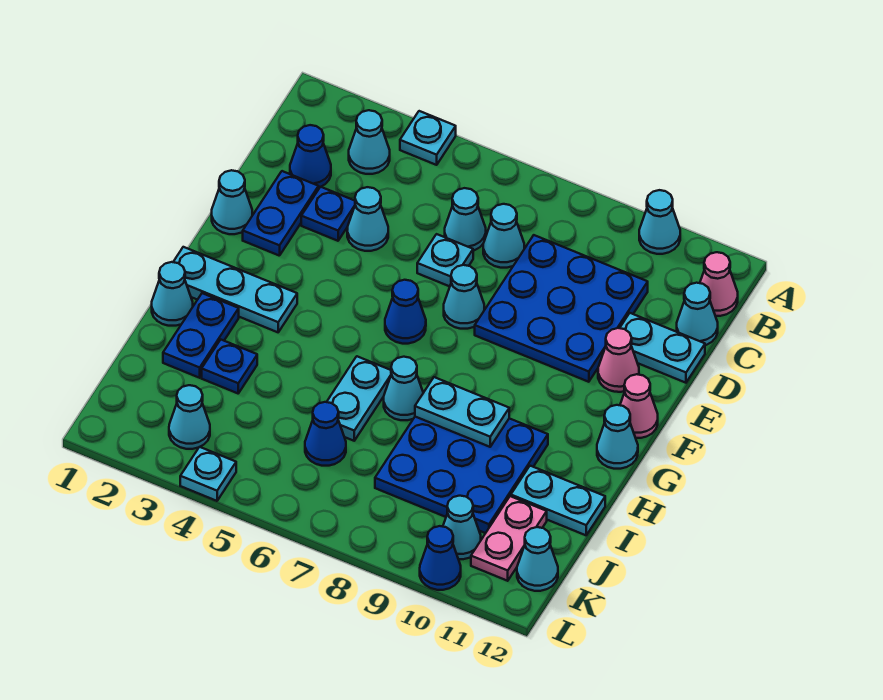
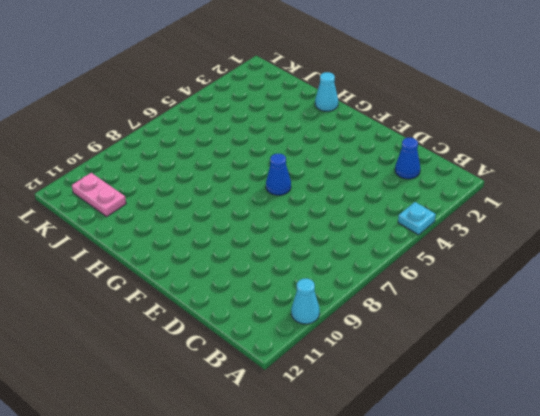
none -> cyan cone B3 level 1
none -> pink cone B12 level 1
none -> cyan cone C6 level 1
none -> cyan cone C7 level 1

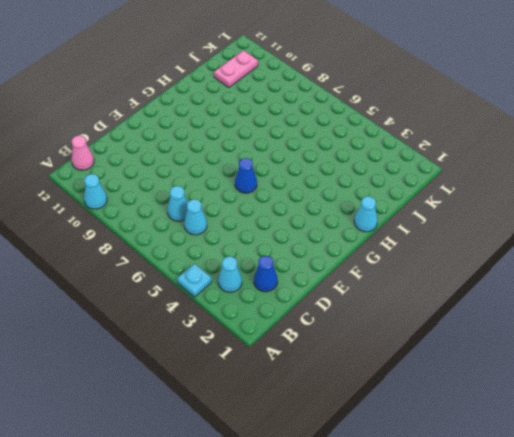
none -> blue plate C8:E10 level 1
none -> cyan cone C12 level 1
none -> blue plate D2:E2 level 1
none -> blue plate D3 level 1

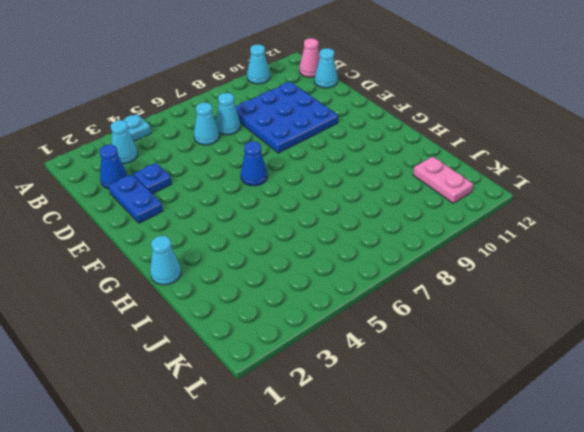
none -> cyan cone D4 level 1
none -> cyan plate D6 level 1
none -> cyan plate D11:D12 level 1
none -> cyan cone E1 level 1

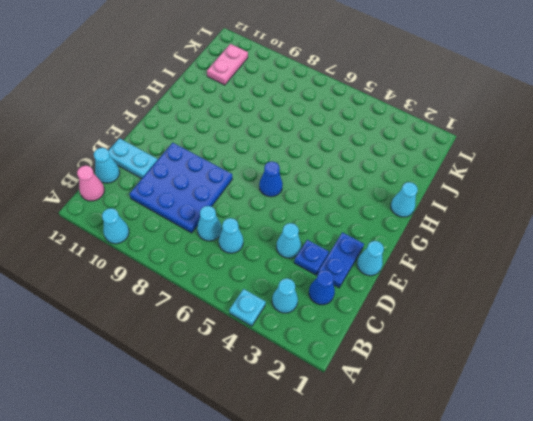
none -> cyan plate D6 level 1
none -> cyan cone E7 level 1
none -> pink cone E11 level 1
none -> pink cone F12 level 1

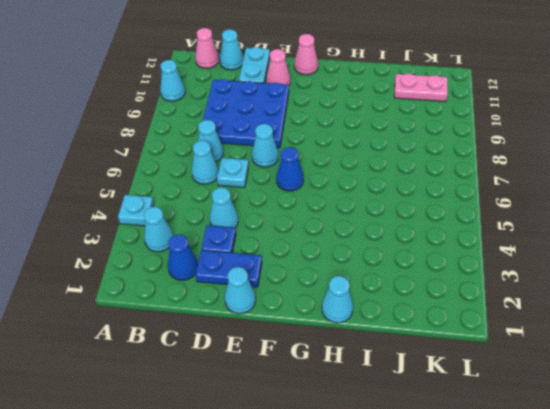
none -> cyan plate G1:G3 level 1
none -> cyan cone G12 level 1
none -> blue plate H2:I2 level 1
none -> cyan plate H6:I6 level 1

